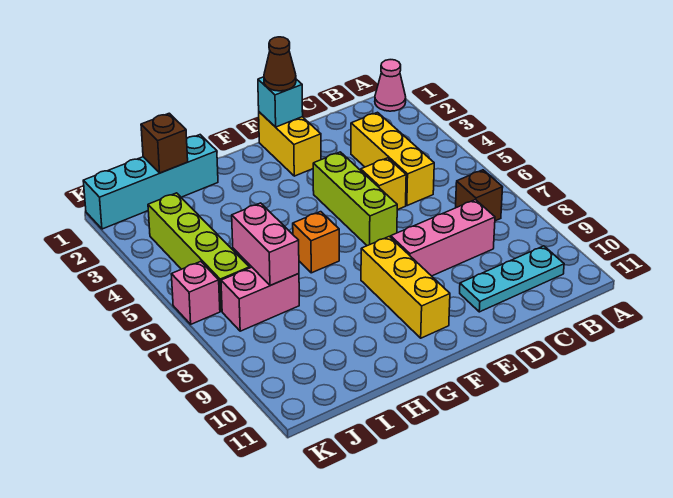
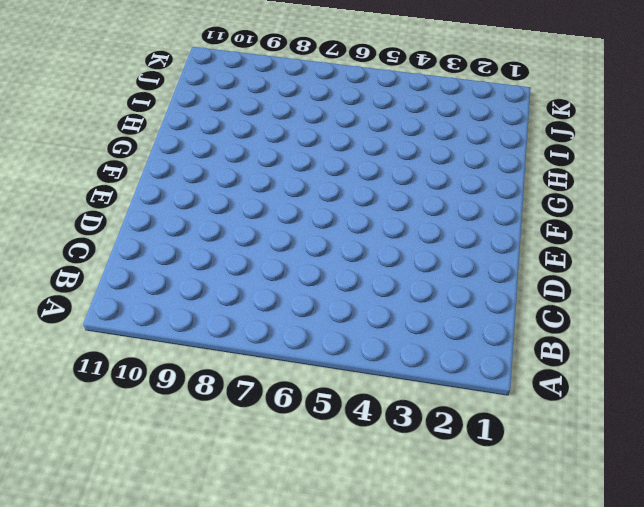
none -> pink cone A1 level 1
none -> brown brick B7 level 1
none -> cyan plate B10:D10 level 1

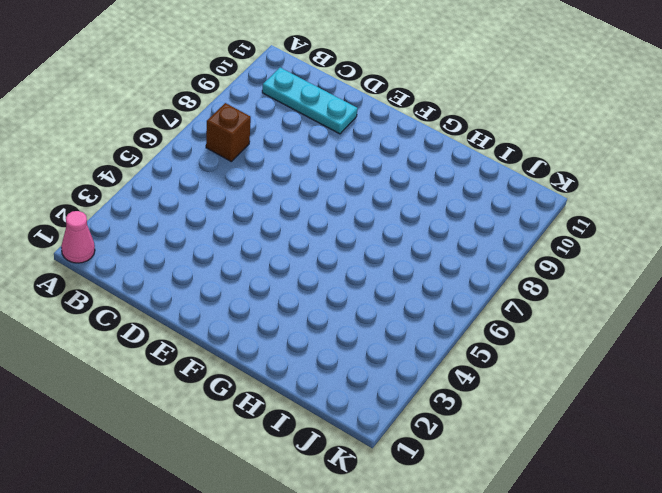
none -> yellow brick C3:C5 level 1
none -> pink brick C8:E8 level 1
none -> yellow brick D5 level 1

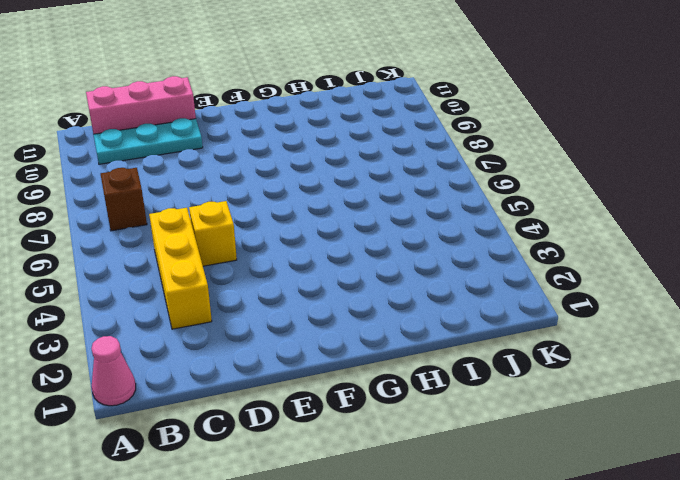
pink brick B11:D11 level 1 -> pink brick C8:E8 level 1
none -> yellow brick E1:E2 level 1
none -> lime brick E4:E6 level 1
none -> yellow brick F8:F10 level 1

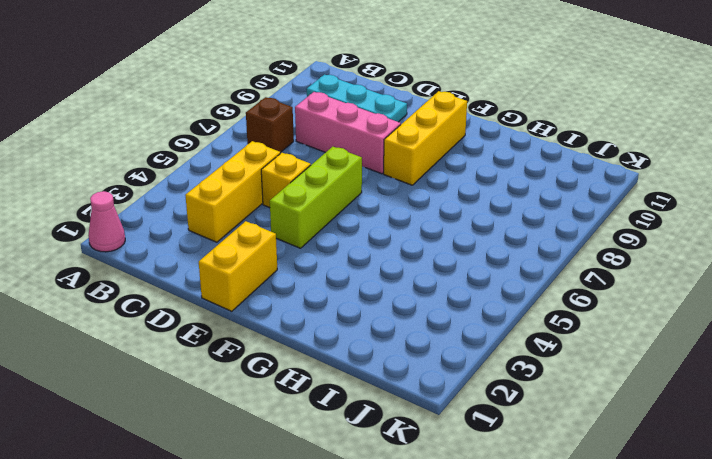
none -> orange brick G6 level 1
none -> cyan brick H1:K1 level 1
none -> pink brick I7:J7 level 1

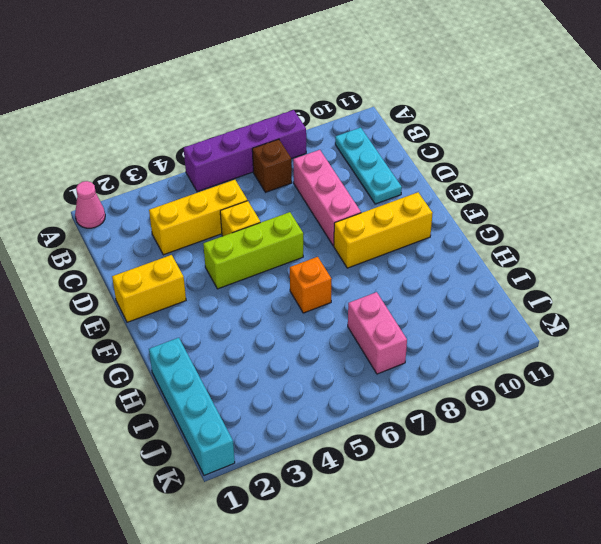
purple brick A5:A8 level 1 -> none
none -> lime brick J3:J6 level 1
none -> pink brick K6 level 1
none -> cyan brick E1 level 2

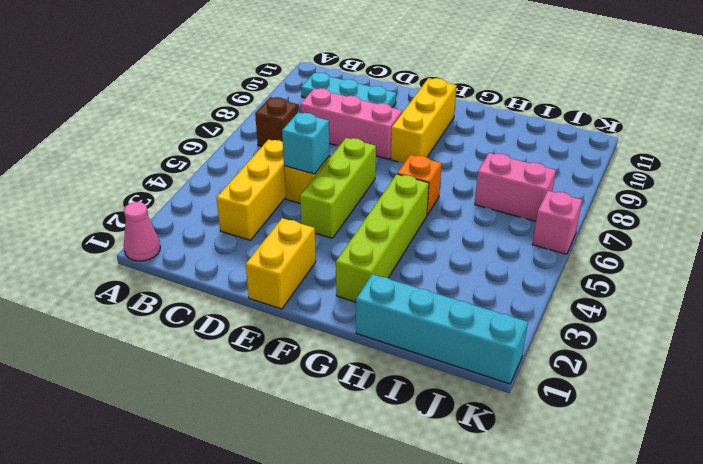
cyan brick D5 level 2 -> cyan brick E1 level 2
lime brick G2:G5 level 1 -> lime brick J3:J6 level 1
none -> brown brick I1 level 2
none -> pink brick I6:I7 level 2
none -> brown cone E1 level 3

